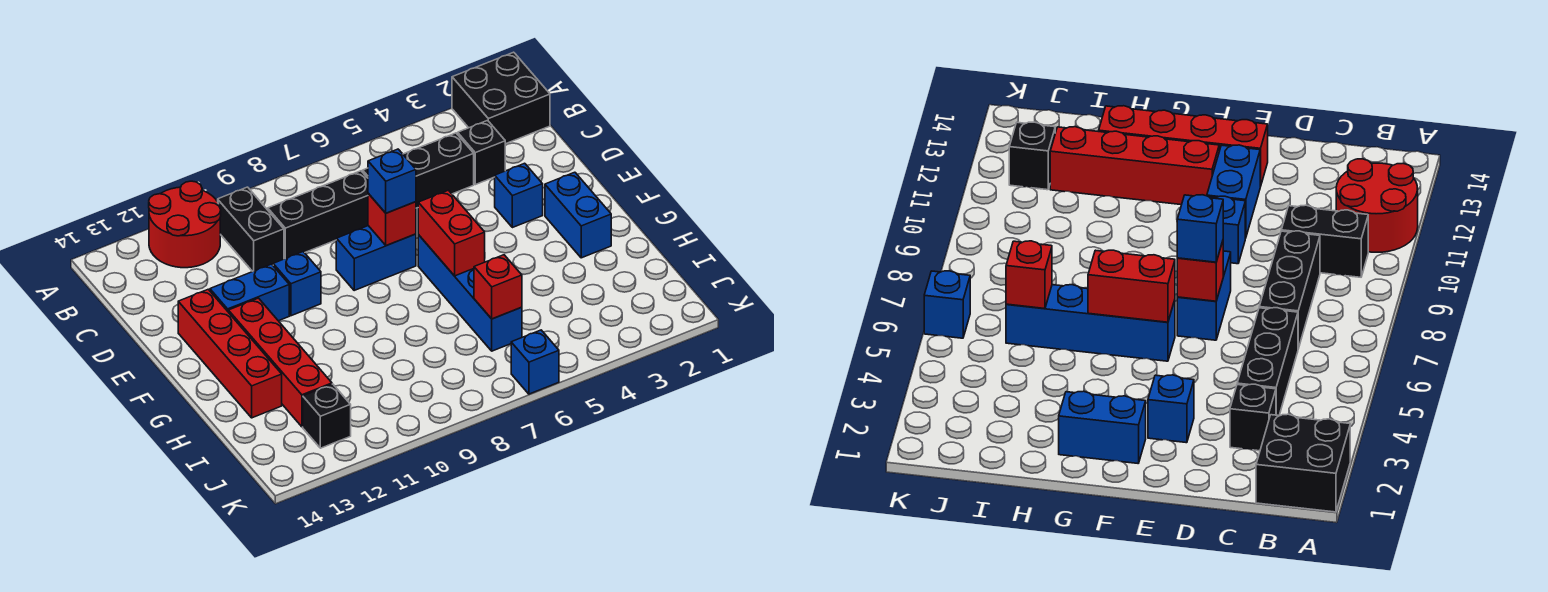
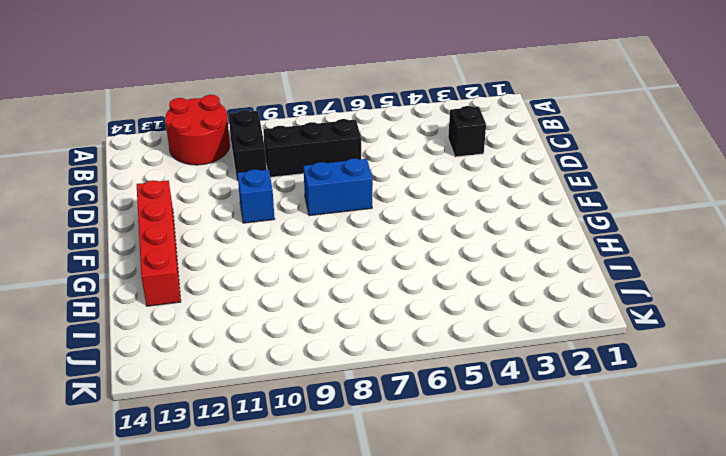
none -> black brick A1:B2 level 1
none -> black brick C4:C6 level 1
none -> blue brick E3 level 1

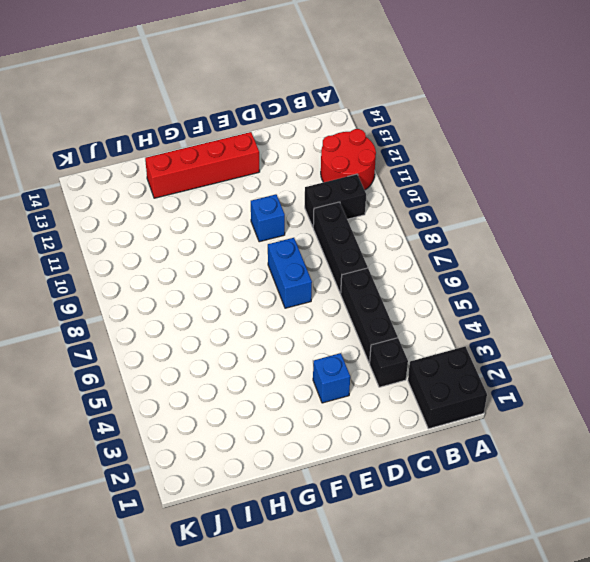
none -> blue brick E11:E12 level 1
none -> blue brick F2:G2 level 1
none -> blue brick F6:I6 level 1

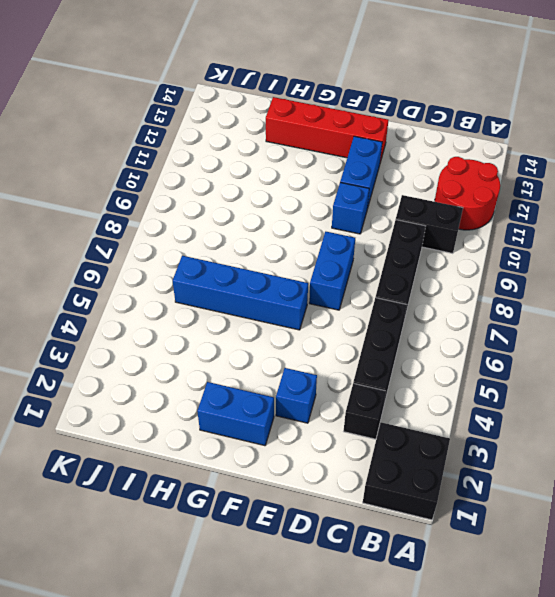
none -> red brick F12:I12 level 1
none -> black brick J12 level 1
none -> blue brick K6 level 1

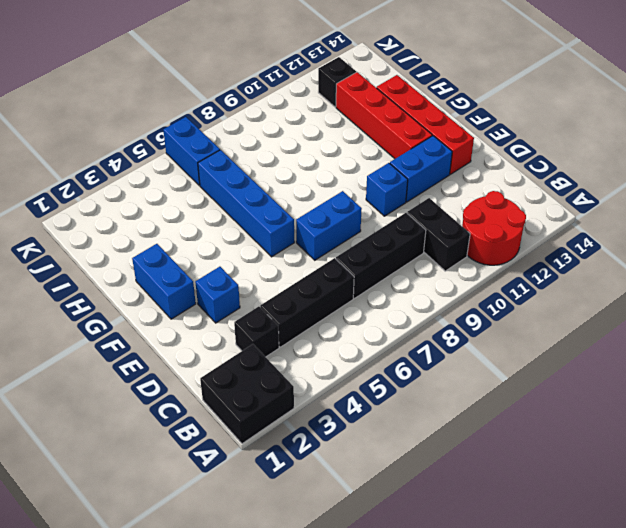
blue brick J6:K6 level 1 -> blue brick K6 level 1
none -> red brick E7 level 2
none -> red brick F6:G6 level 2
none -> red brick I6 level 2

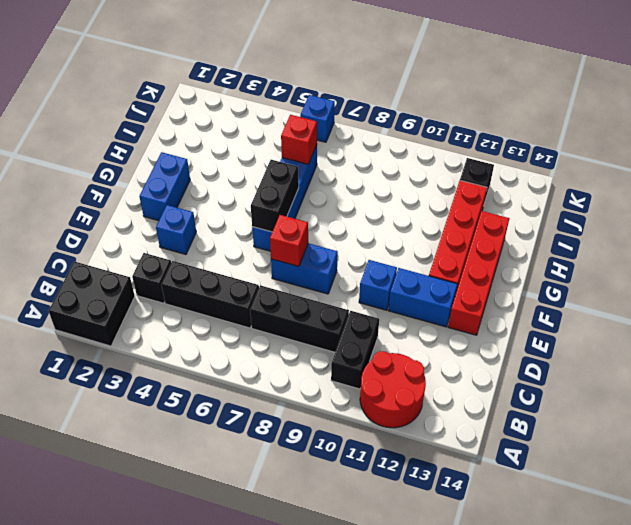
black brick F6:G6 level 2 -> red brick F6:G6 level 2
none -> blue brick E7 level 3

